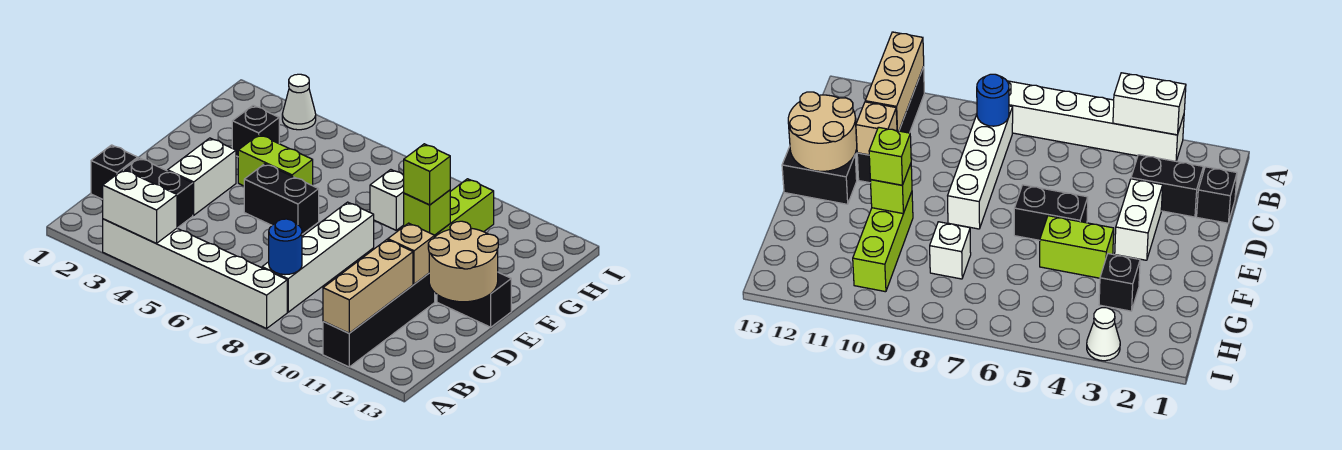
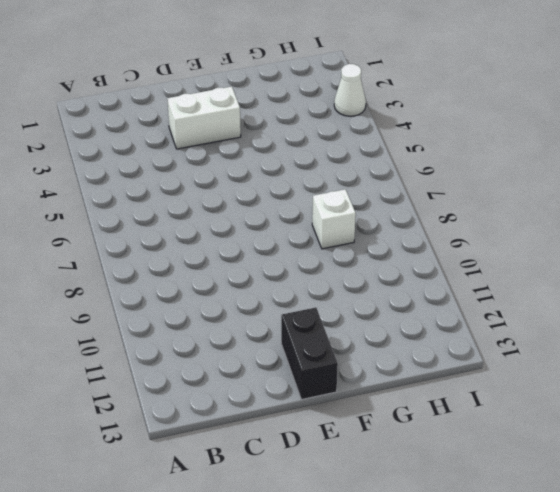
none -> white brick A3:A8 level 1
none -> black brick A11:D11 level 1
none -> white brick B8:E8 level 1

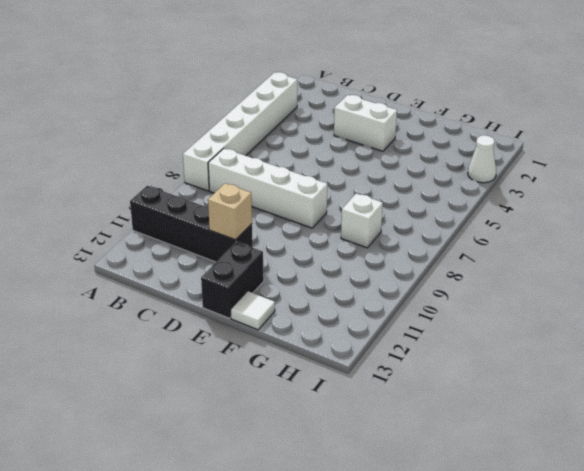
white tile F13 level 1 -> none
none -> black brick C1 level 1
none -> black brick C2:C3 level 1
none -> black brick E5:E6 level 1

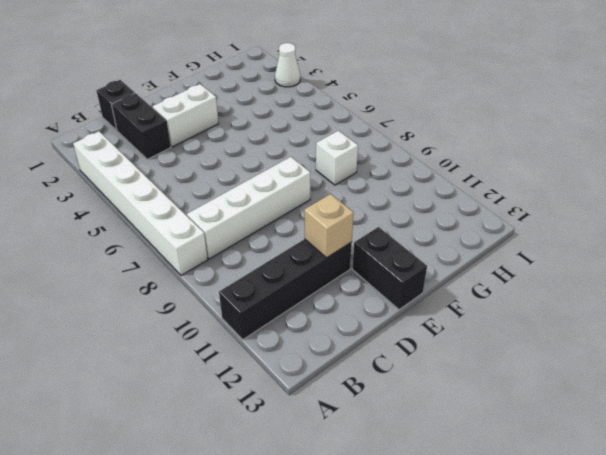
none -> black brick E5:E6 level 1
none -> lime brick F4:F5 level 1
none -> lime brick F10:H10 level 1

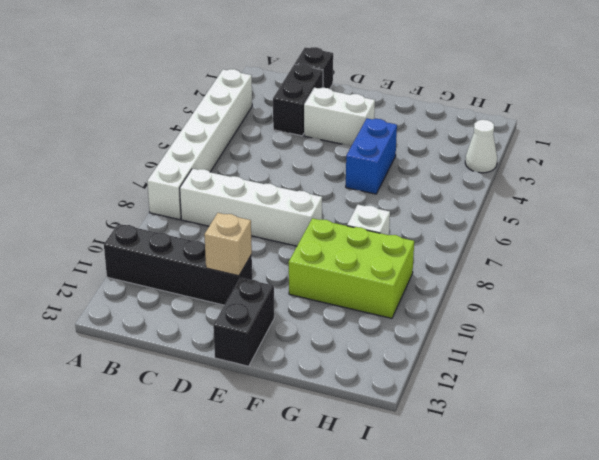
blue brick F4:F5 level 1 -> lime brick F4:F5 level 1
lime brick F9:H10 level 1 -> lime brick F10:H10 level 1
none -> black brick E5:E6 level 1
none -> black brick G3 level 1
none -> white brick A3:A4 level 2

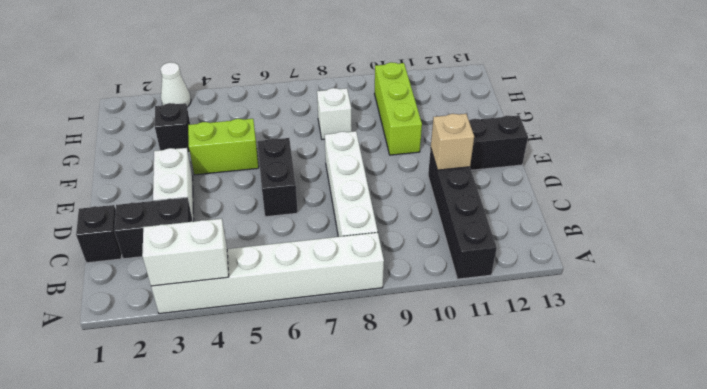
black brick D6:E6 level 1 -> black brick E5:E6 level 1
none -> tan brick A11:C11 level 2
none -> blue round brick B8 level 2
none -> tan round brick D12:E13 level 2

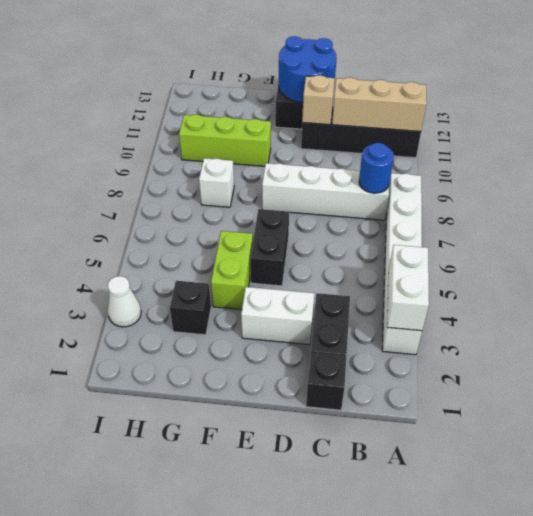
blue round brick D12:E13 level 2 -> tan round brick D12:E13 level 2
none -> lime brick F10 level 2
none -> lime brick F10 level 3

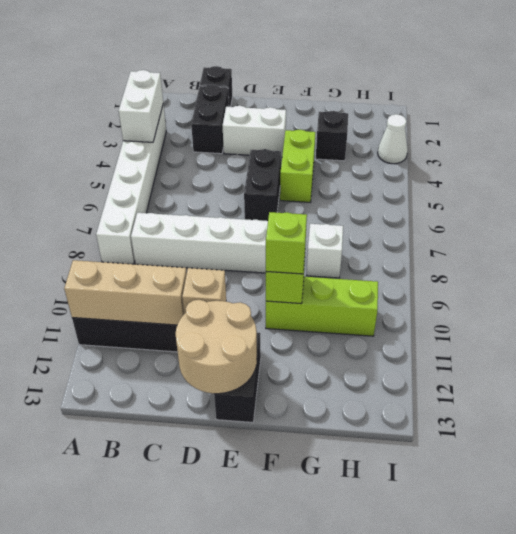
none -> blue round brick B8 level 2

